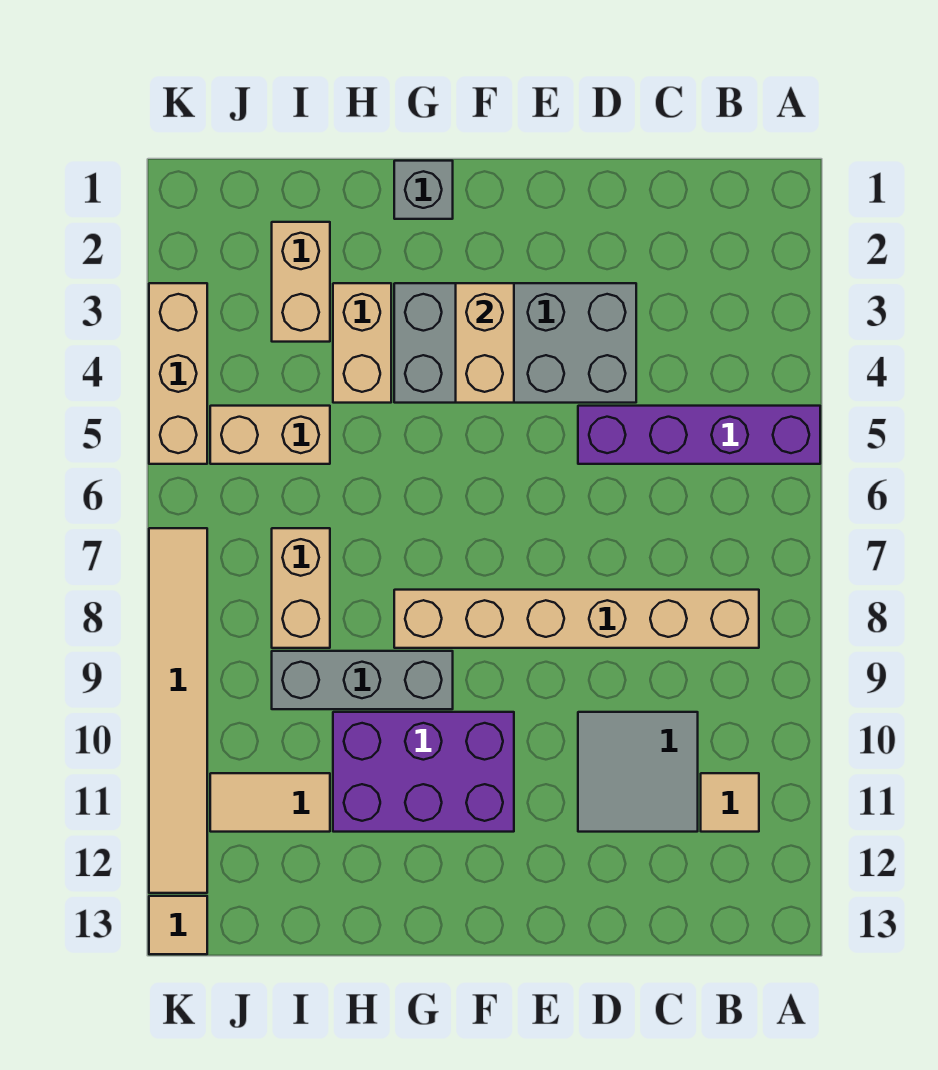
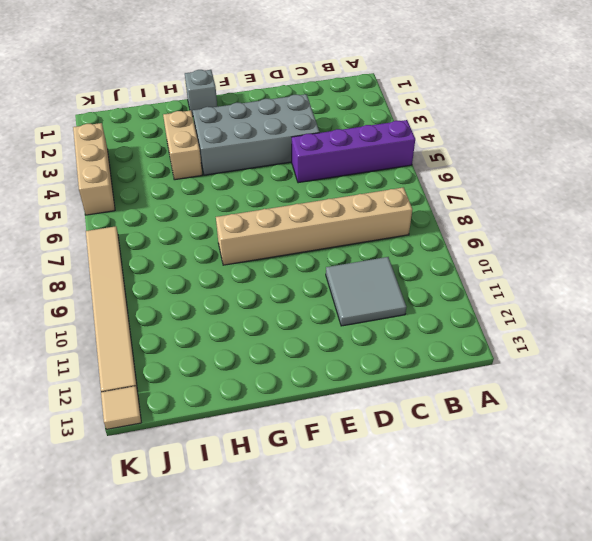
none -> tan tile B11 level 1
none -> purple brick F10:H11 level 1
none -> grey brick G9:I9 level 1

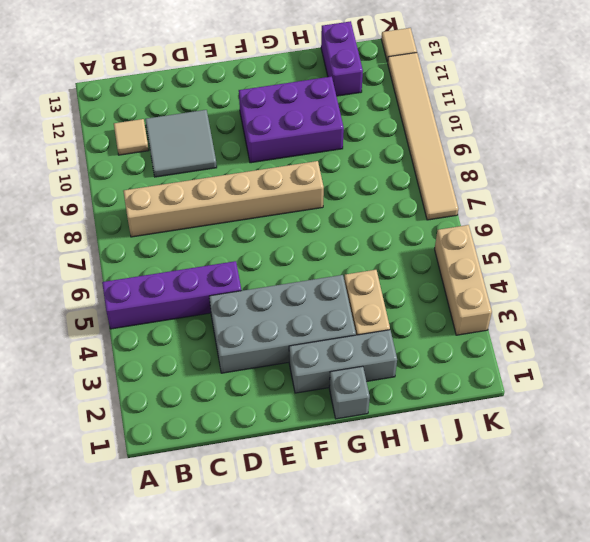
grey brick F2:H2 level 1 -> grey brick G9:I9 level 1
purple brick I12:I13 level 1 -> none
none -> tan brick I2:I3 level 1
none -> tan brick I5:J5 level 1
none -> tan brick I7:I8 level 1

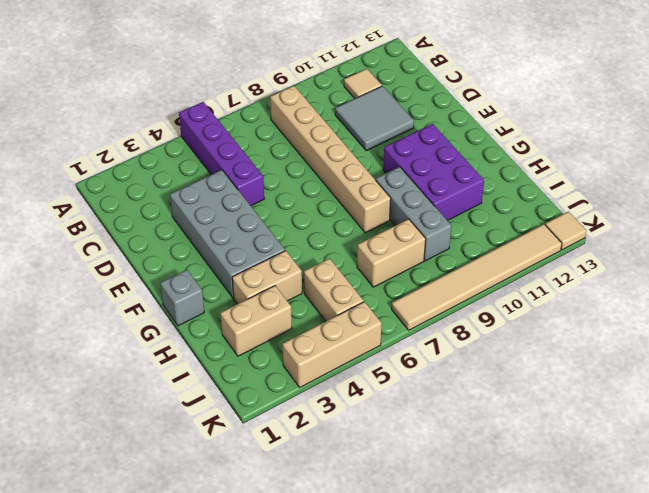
none -> tan tile I11:J11 level 1
none -> tan brick F3:F4 level 2

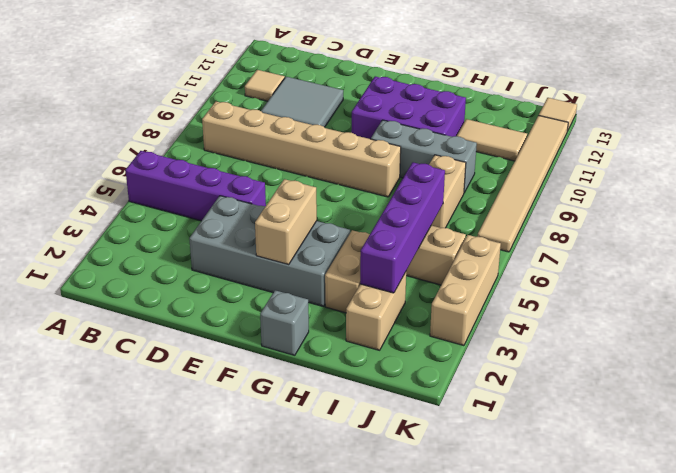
purple brick I3:I6 level 2 -> none

